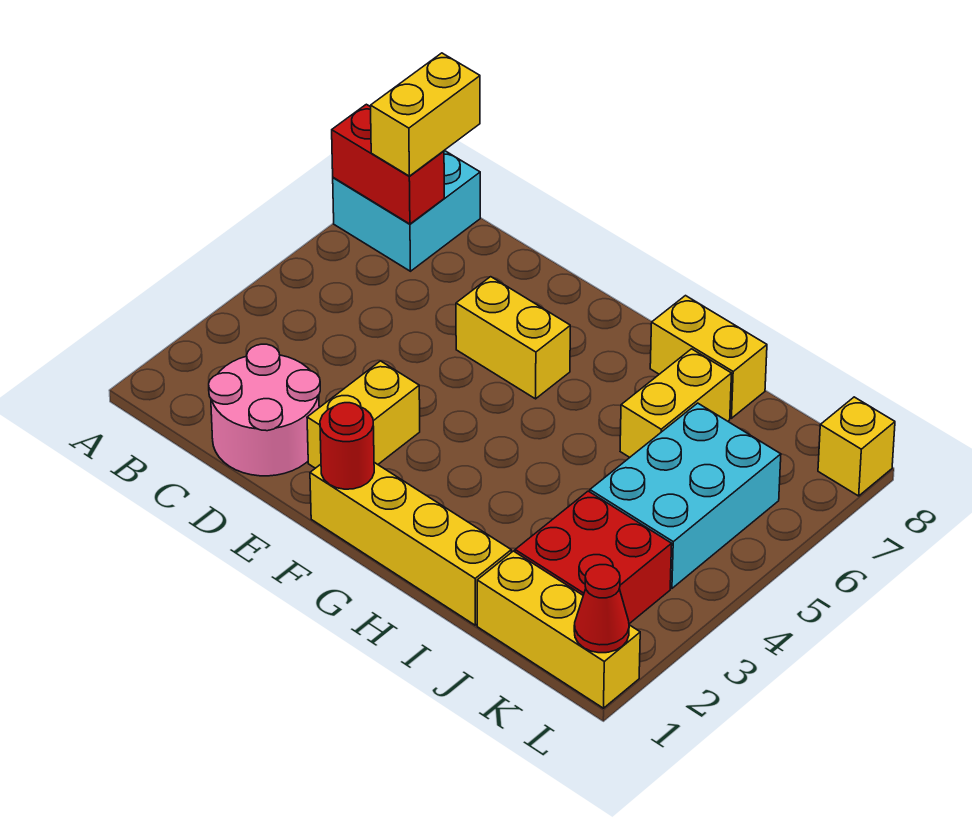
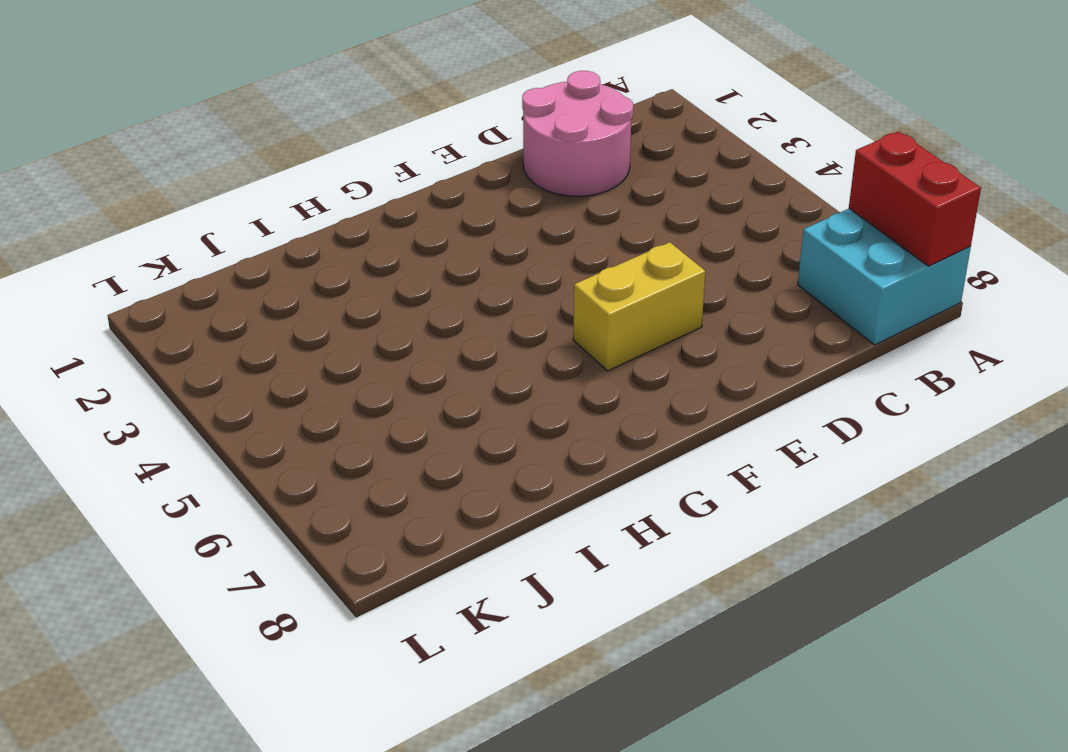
red brick A7:A8 level 2 -> red brick A7:B7 level 2
none -> yellow brick E2:E3 level 1
none -> yellow brick F1:I1 level 1
none -> yellow brick H8:I8 level 1

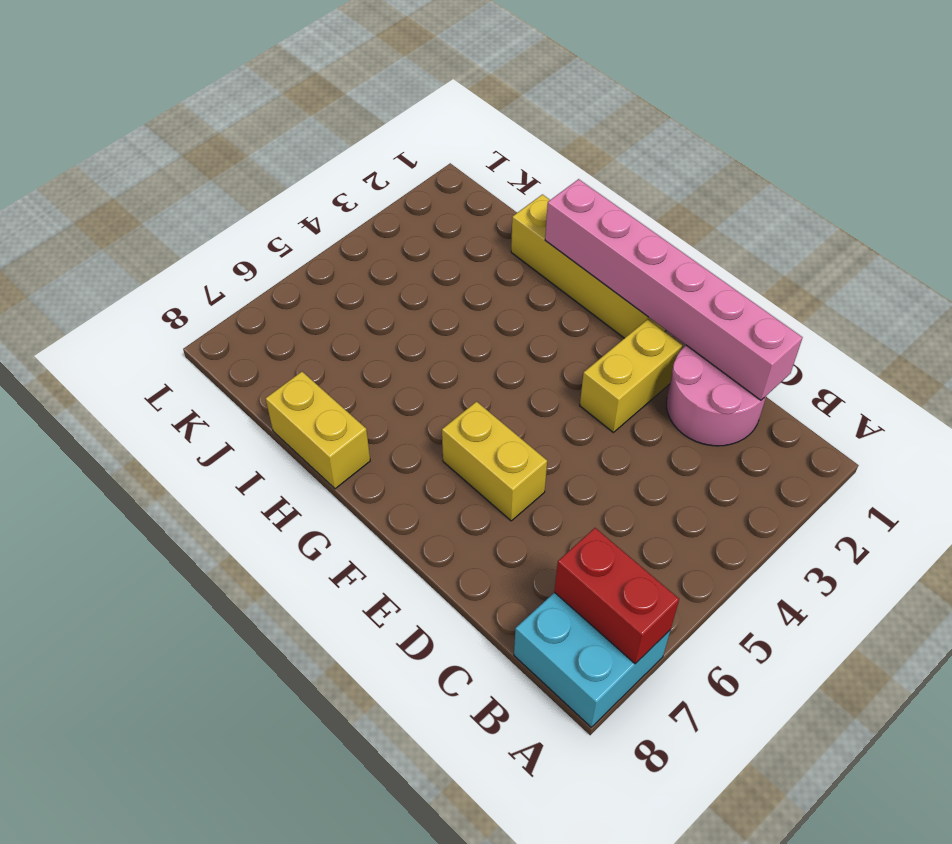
pink brick C1:H1 level 2 -> red round brick F1 level 2
none -> yellow brick I6:I7 level 1
none -> yellow brick J1:L1 level 1
none -> red brick J2:K3 level 1

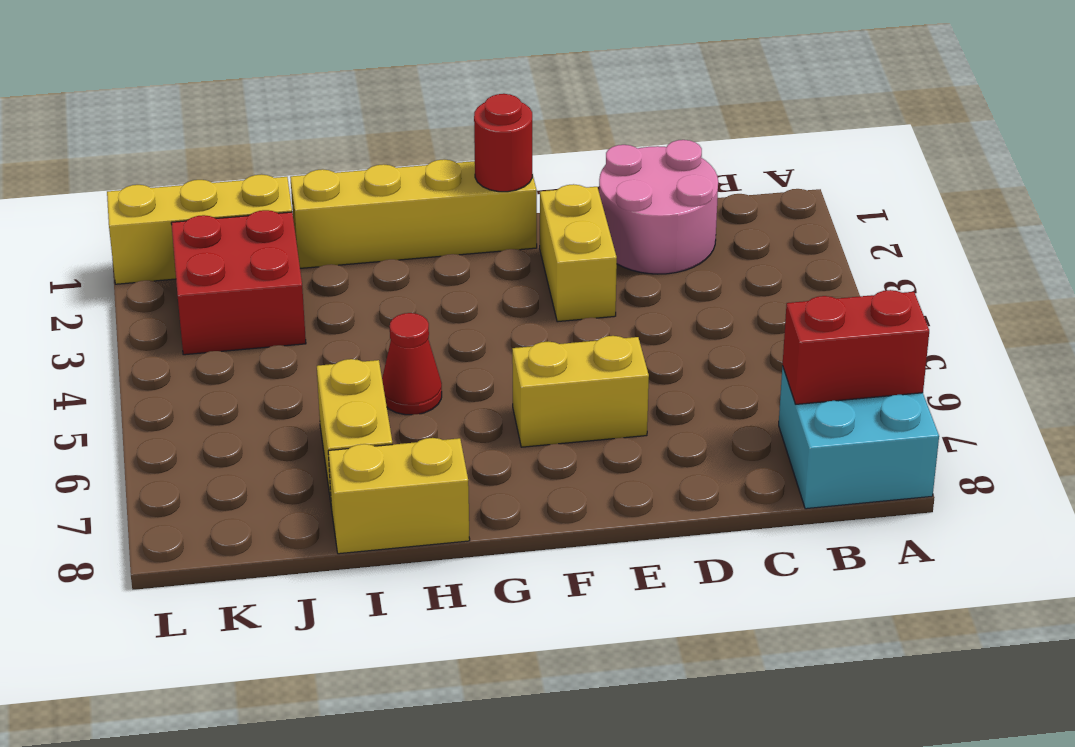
red cone H5 level 1 -> red cone L1 level 2
none -> cyan brick J4:K6 level 1
none -> yellow brick L8 level 1
none -> yellow brick B7:B8 level 3

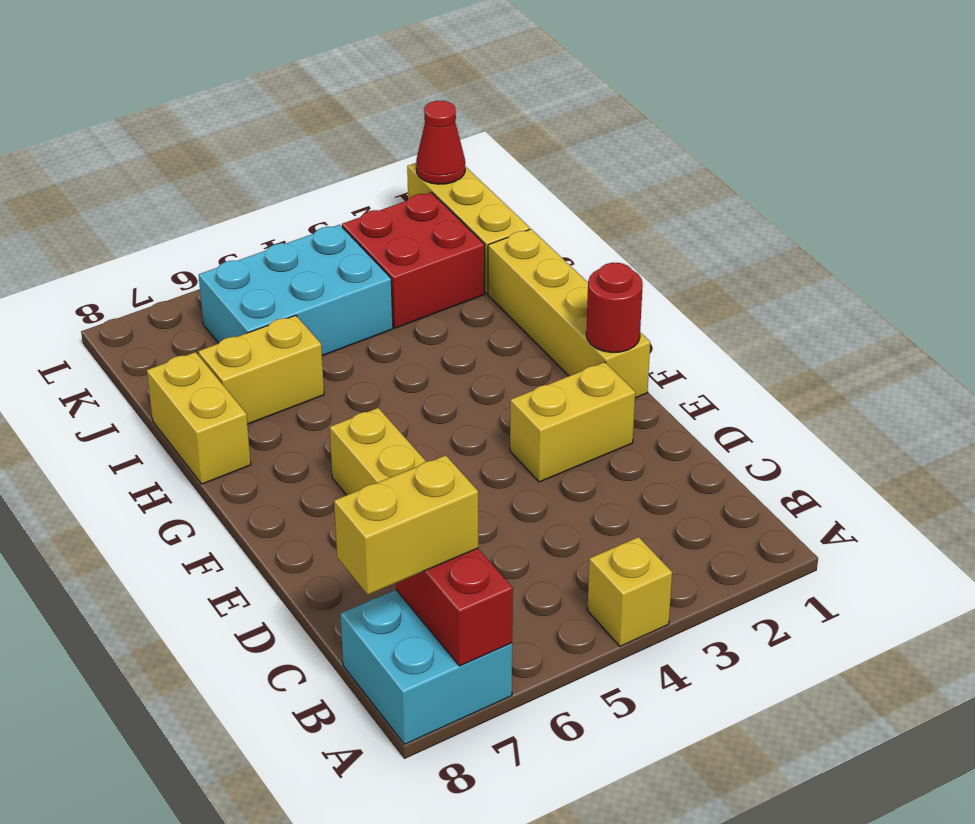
yellow brick A4 level 1 -> yellow brick L8 level 1
none -> pink round brick C1:D2 level 1

